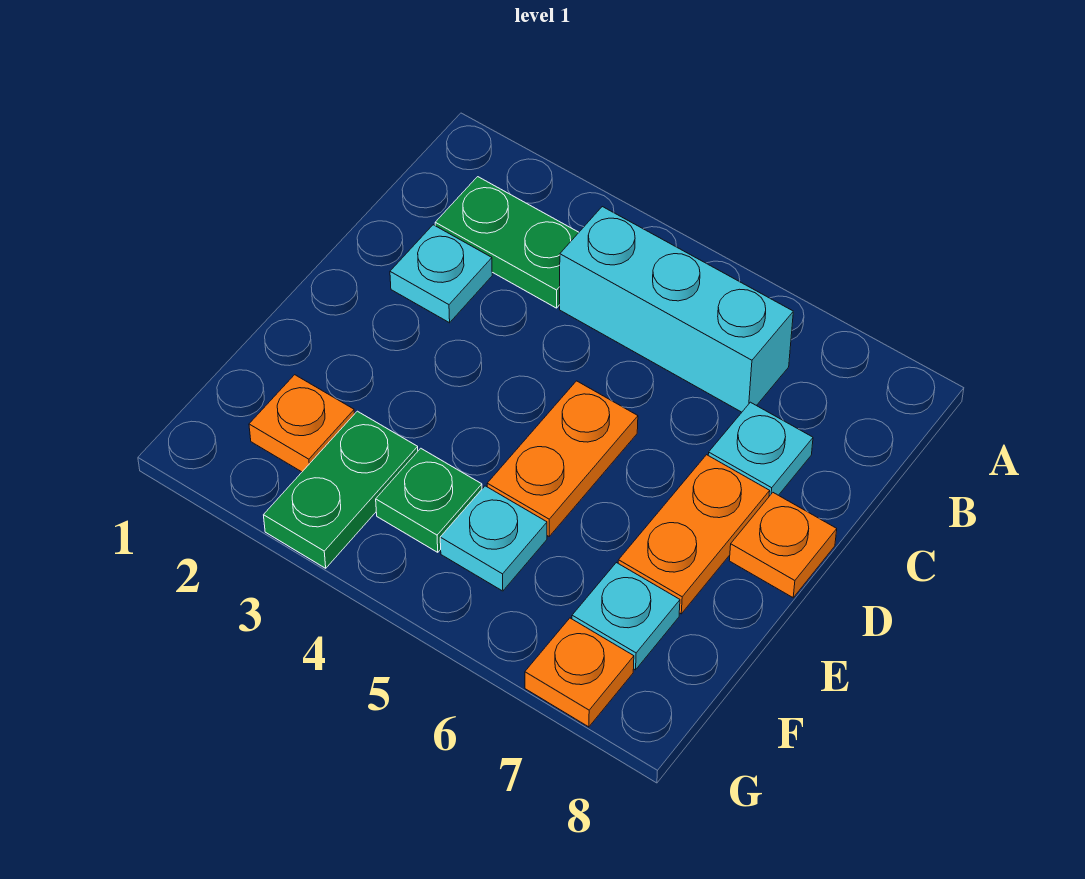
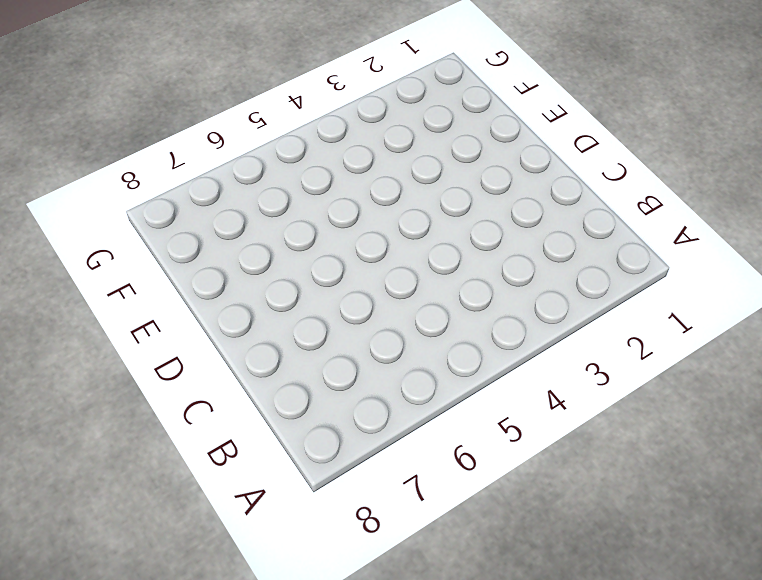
none -> green plate B2:B3 level 1
none -> cyan brick B4:B6 level 1
none -> cyan plate C2 level 1

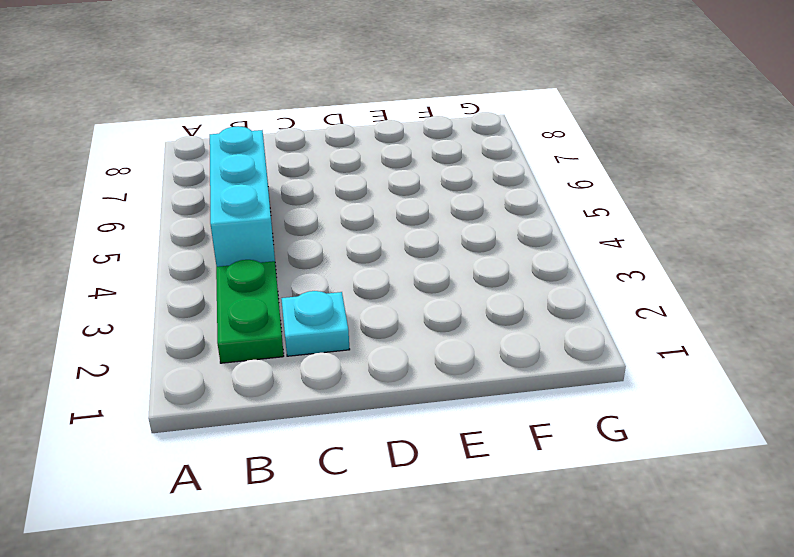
none -> cyan plate C7 level 1
none -> orange plate D5:E5 level 1
none -> orange plate D7:E7 level 1

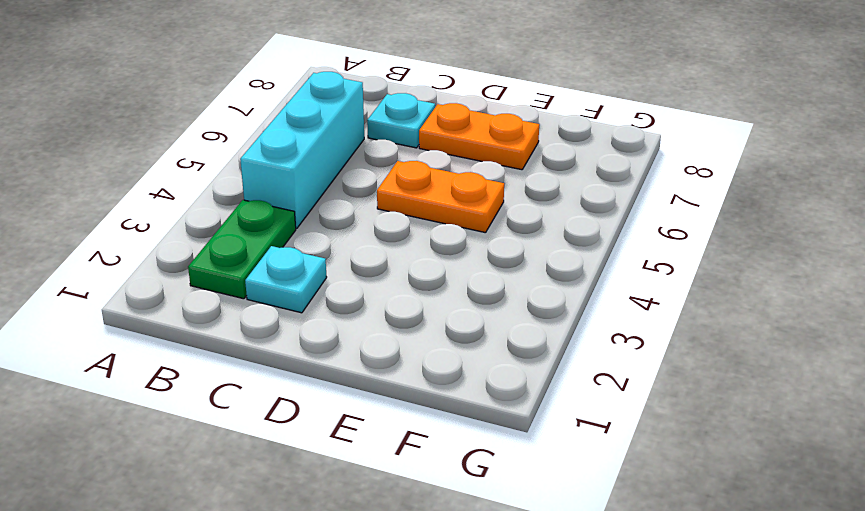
none -> orange plate D8 level 1
none -> orange plate F2 level 1
none -> green plate F3:G3 level 1

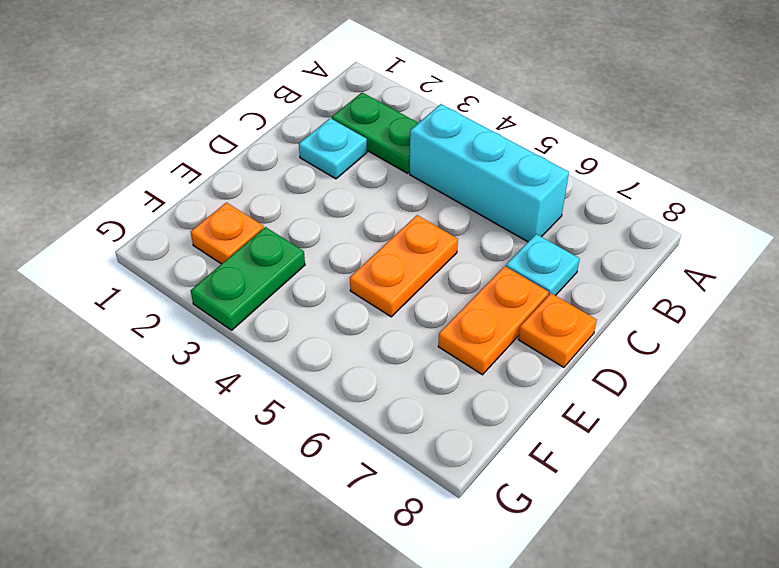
none -> green plate F4 level 1
none -> cyan plate F5 level 1
none -> cyan plate F7 level 1

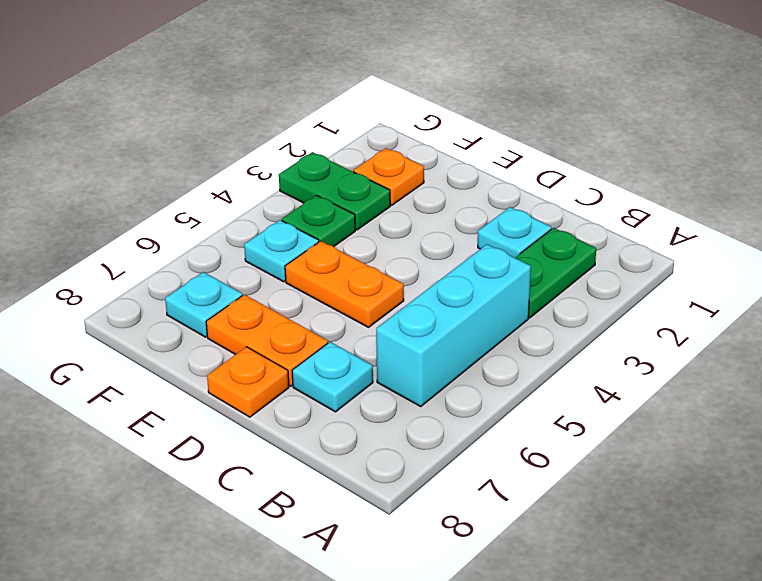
none -> orange plate G7 level 1

